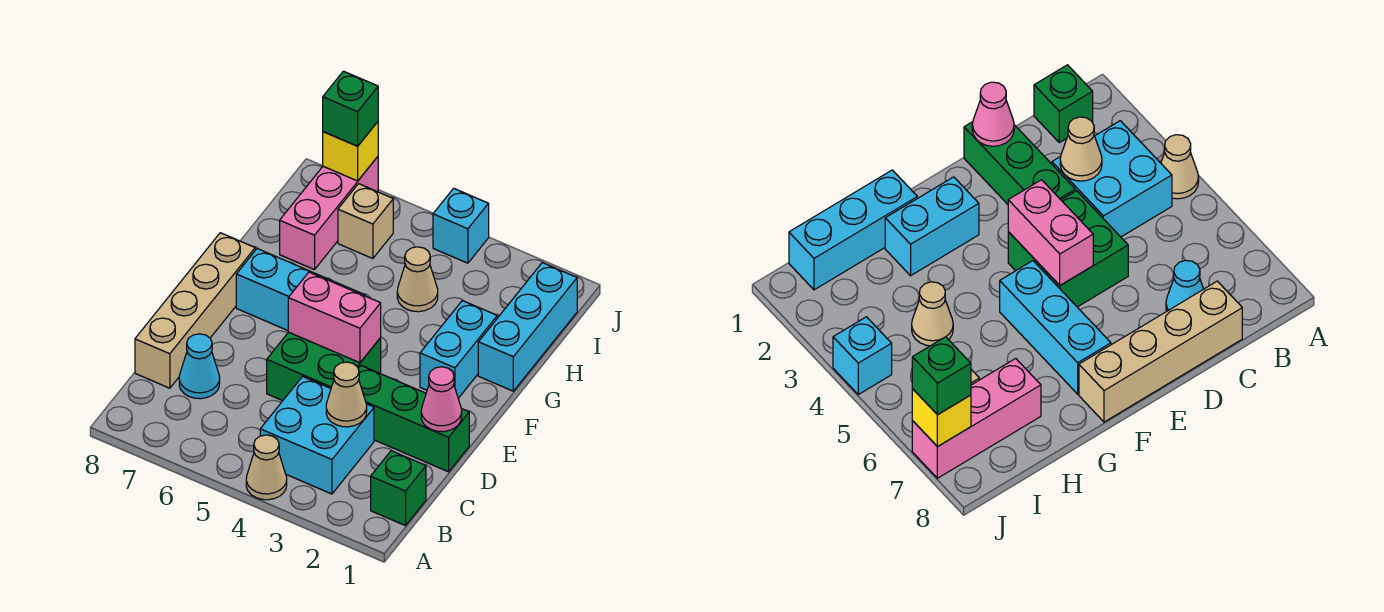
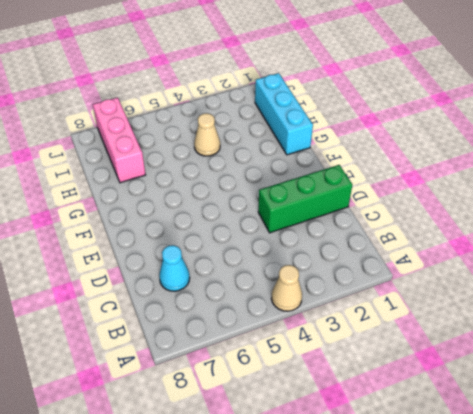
none -> green brick B1 level 1
none -> cyan brick B3:C4 level 1
none -> tan brick C8:F8 level 1

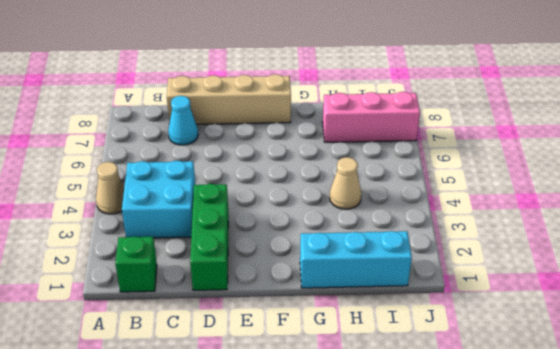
none -> green brick D4:E5 level 1
none -> cyan brick F2:G2 level 1
none -> cyan brick F5:F7 level 1

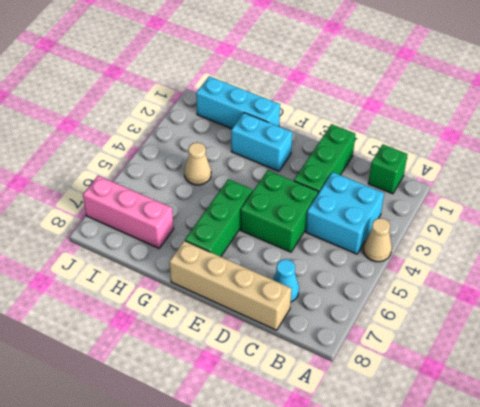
green brick F5:F7 level 1 -> cyan brick F5:F7 level 1
none -> tan brick I6 level 1
none -> cyan brick J4 level 1
none -> tan cone C3 level 2

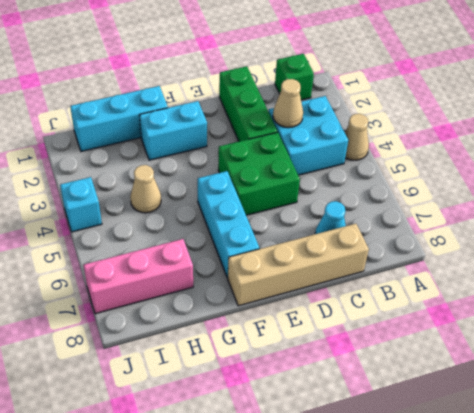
none -> tan brick I6 level 1
none -> pink cone D1 level 2
none -> pink brick E4:E5 level 2

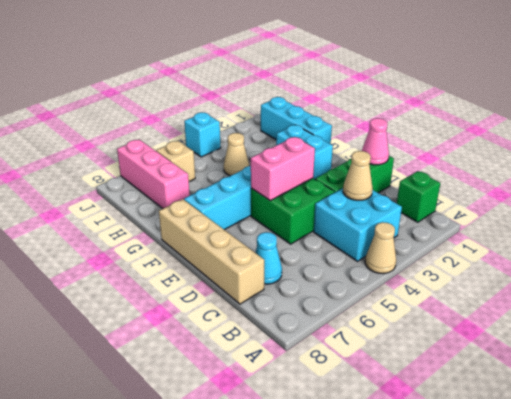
none -> yellow brick J7 level 2
none -> green brick J7 level 3

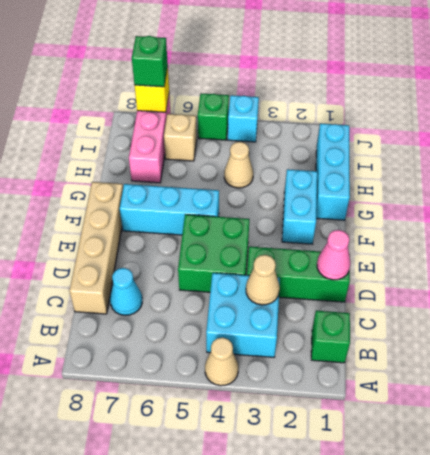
green brick J5 level 1 -> none
none -> pink brick E4:E5 level 2

